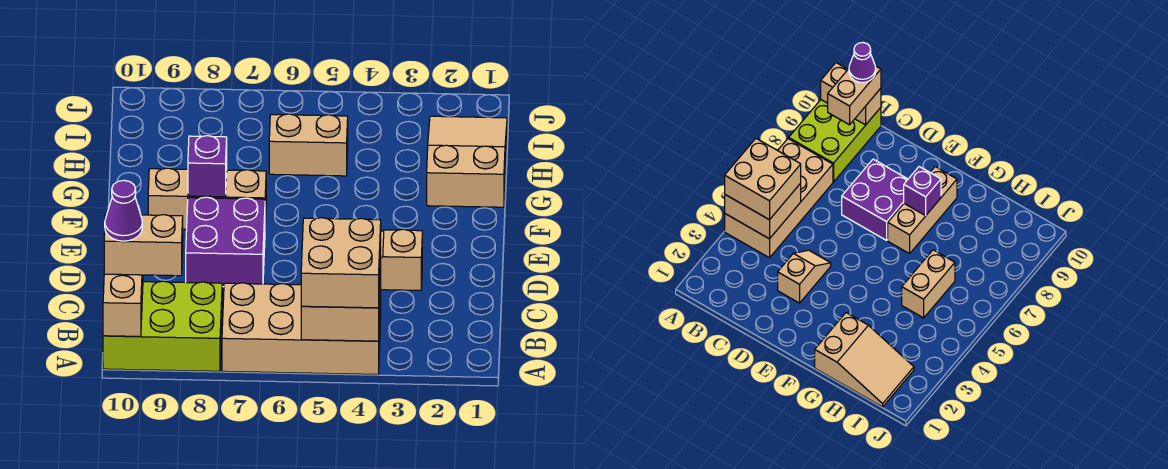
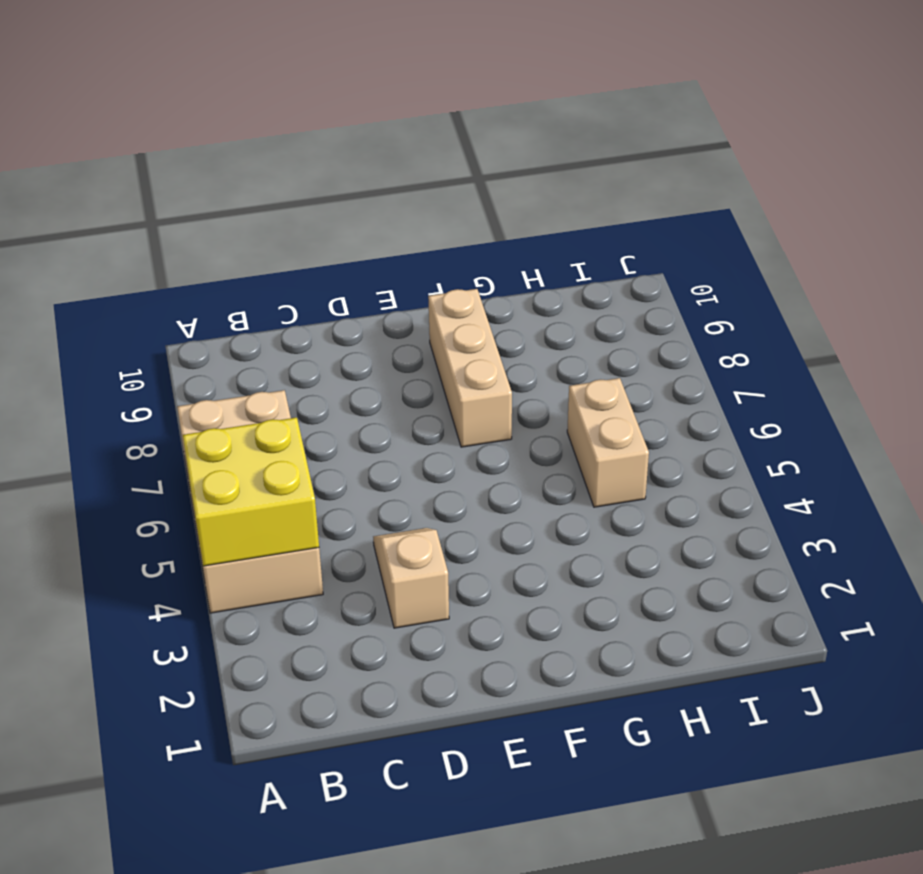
yellow brick A4:B5 level 2 -> tan brick A4:B5 level 2
none -> lime brick A8:B10 level 1
none -> purple brick D7:E8 level 1
none -> tan slope G1:I2 level 1 top G

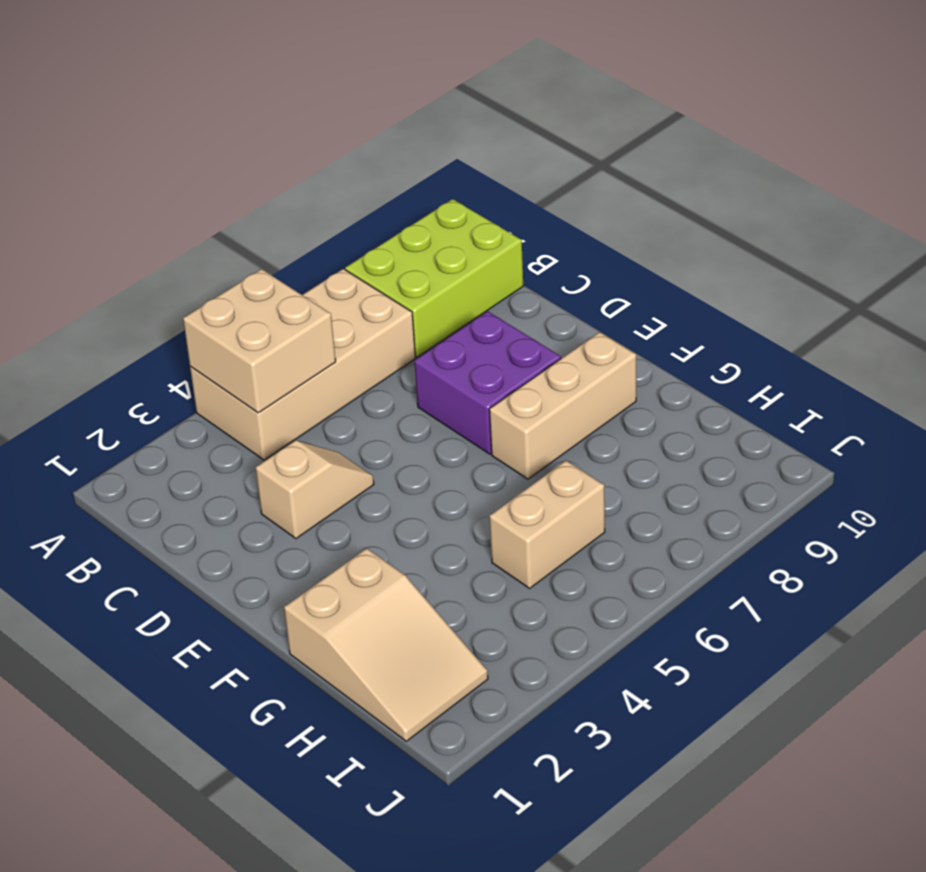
none -> tan brick A10:B10 level 2
none -> purple brick F8 level 2
none -> tan brick A4:B5 level 3

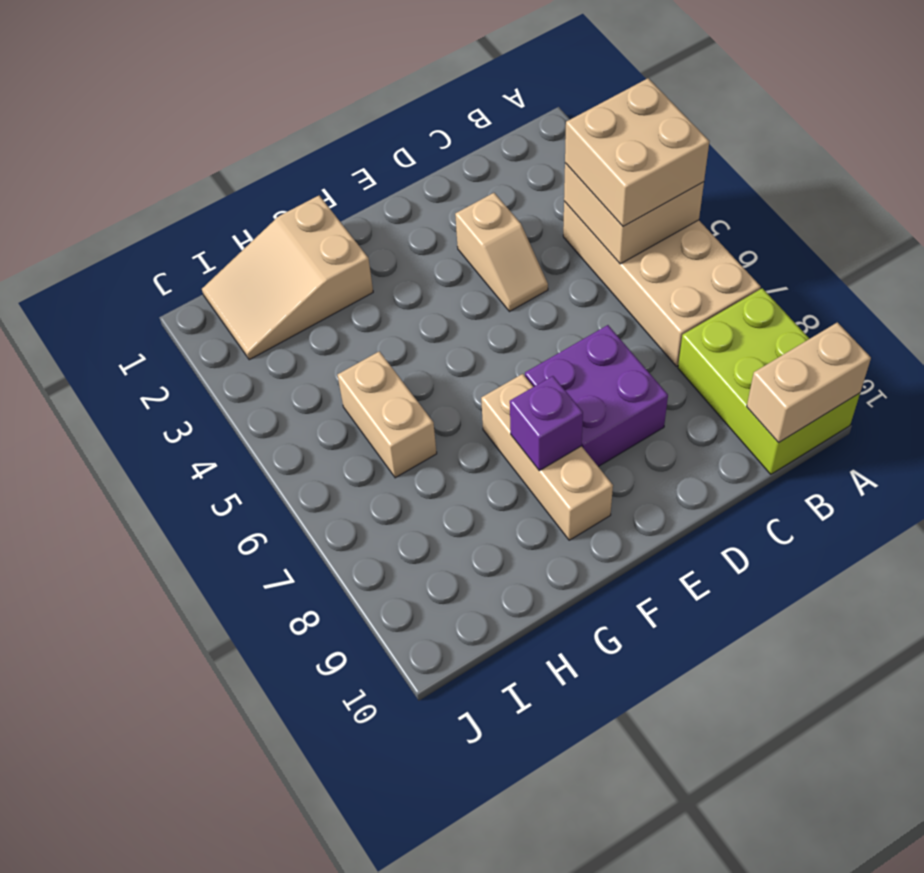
none -> tan brick B9:B10 level 3
none -> purple cone B10 level 4

